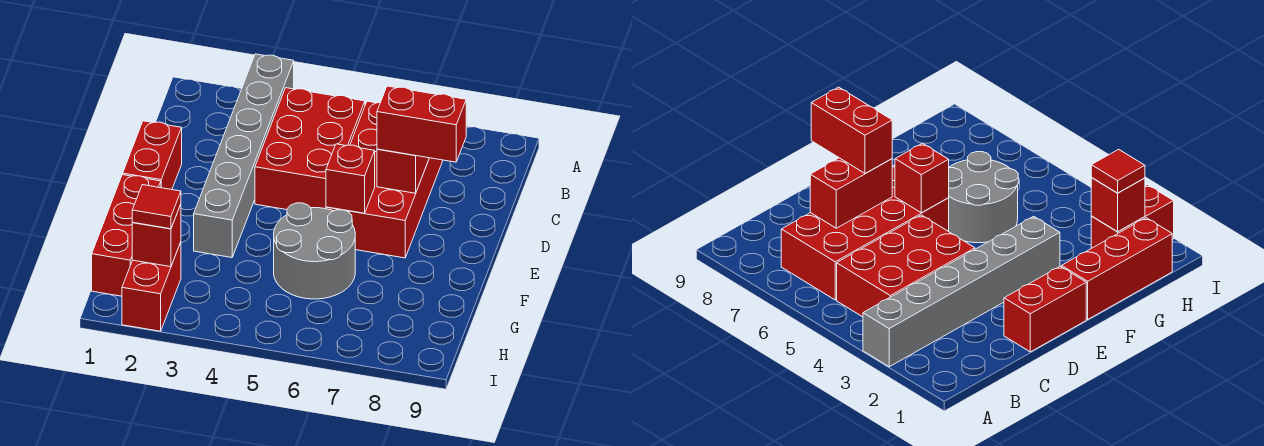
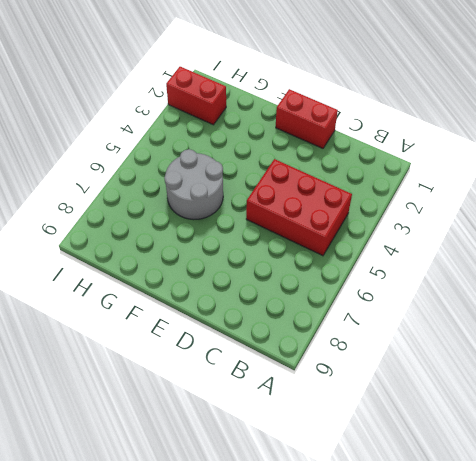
none -> grey brick A3:F3 level 1
none -> red brick B6:E7 level 1
none -> red brick F1:H1 level 1

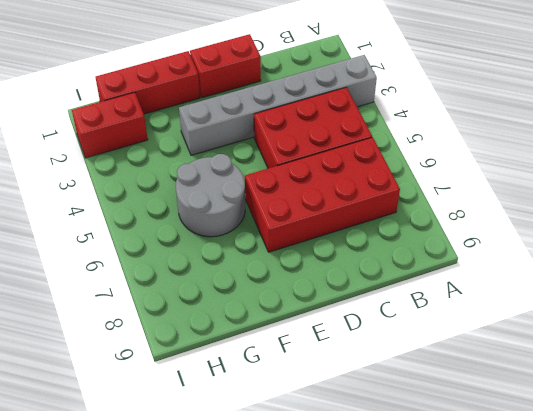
none -> red brick C7:D7 level 2
none -> red brick E6 level 2
none -> red brick H2 level 2

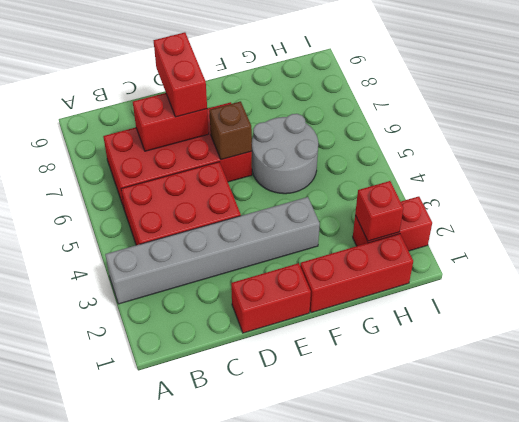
brown brick E6 level 2 -> red brick E6 level 2
none -> red tile H2 level 3

